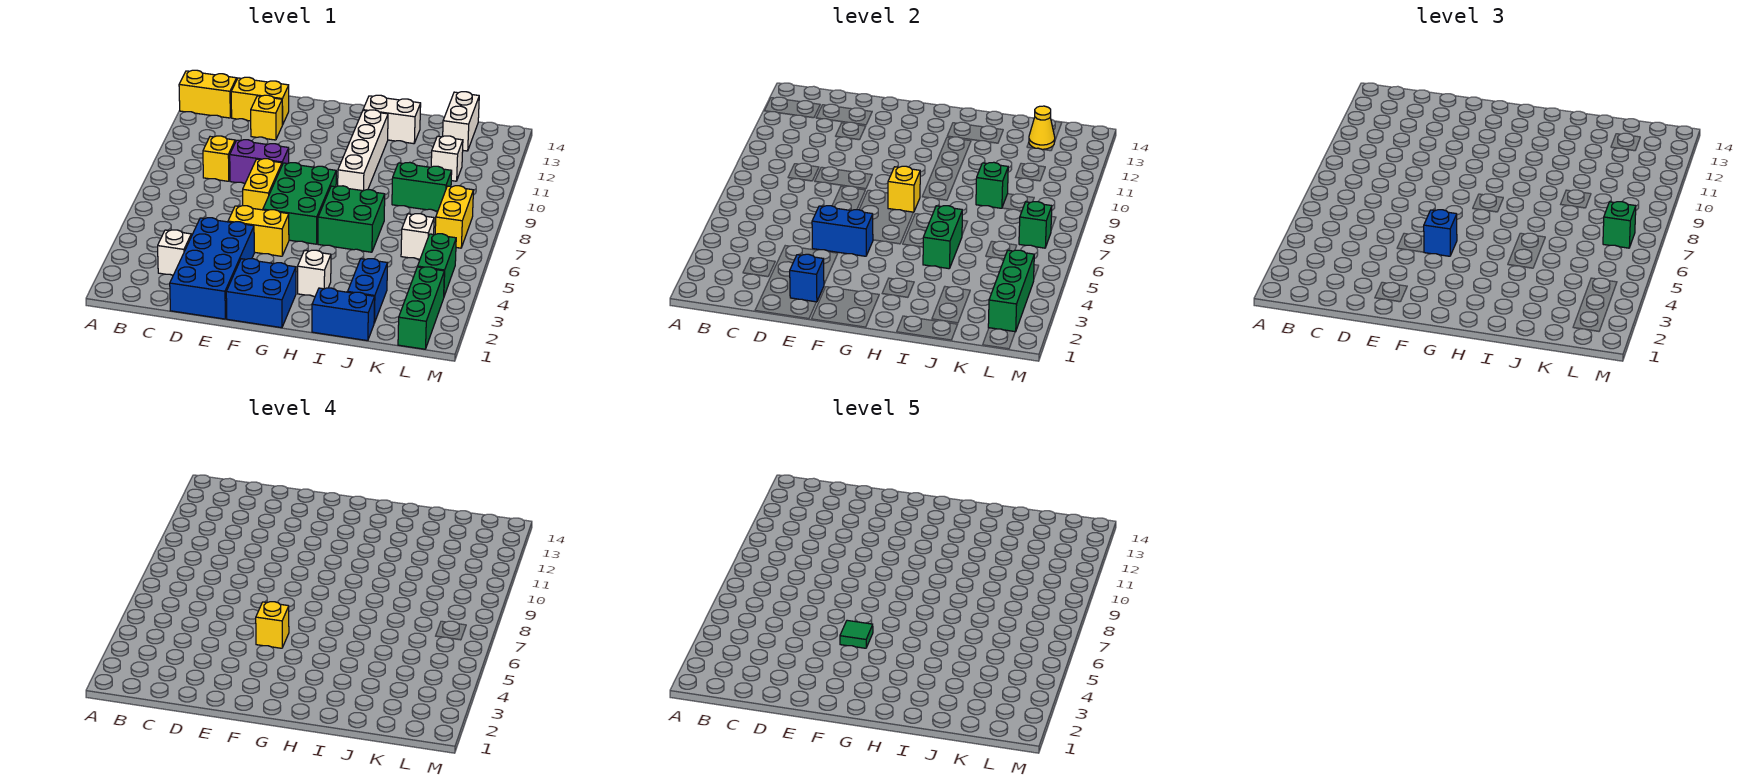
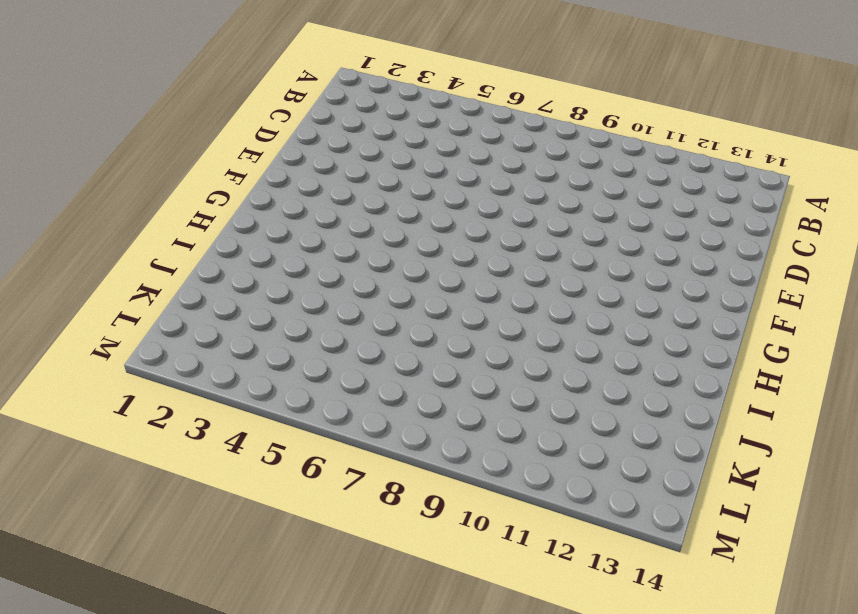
none -> yellow brick A13:B13 level 1
none -> white brick C3 level 1
none -> yellow brick C9 level 1
none -> yellow brick C13:D13 level 1

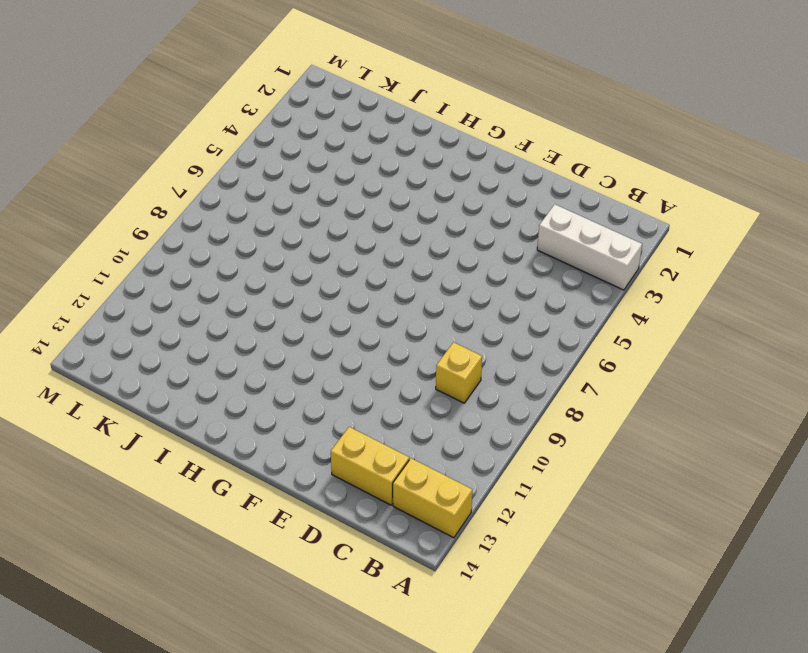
white brick A3:C3 level 1 -> white brick C3 level 1
none -> blue brick D1:E4 level 1
none -> purple brick D9:E9 level 1
none -> yellow brick D12 level 1
none -> yellow brick E5:F5 level 1

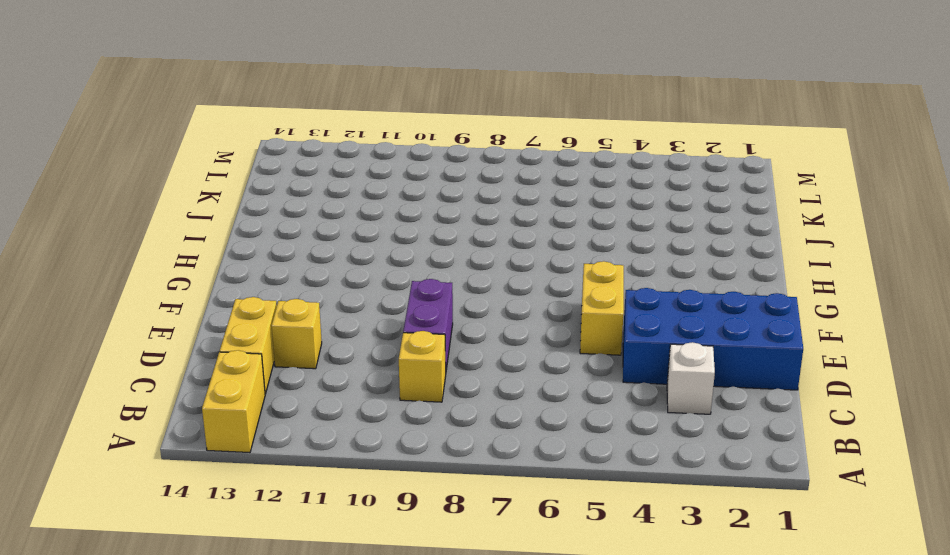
none -> yellow brick E7:E8 level 1
none -> blue brick F1:G2 level 1
none -> green brick F6:G8 level 1
none -> white brick H3 level 1

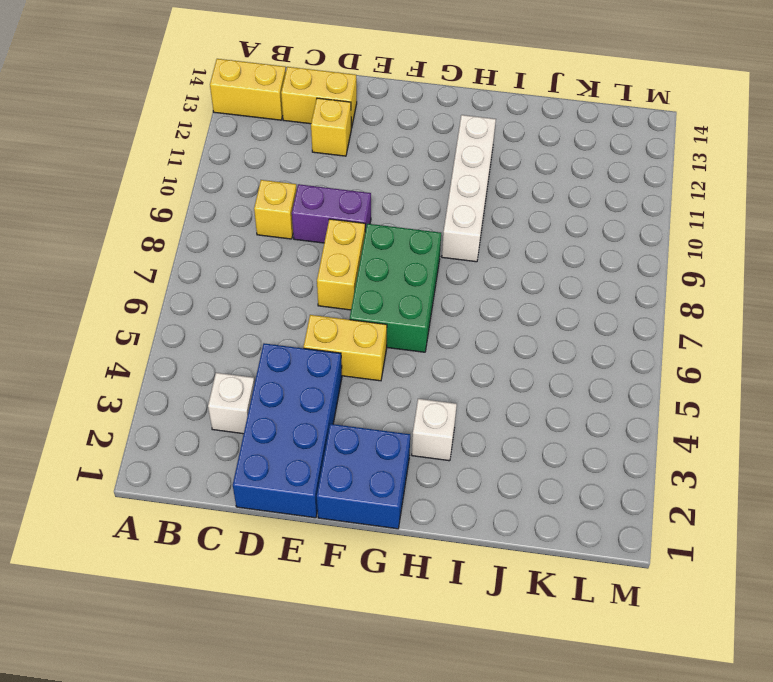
none -> green brick H6:I7 level 1
none -> white brick H13:I13 level 1
none -> blue brick I1:J1 level 1
none -> blue brick J2:J3 level 1

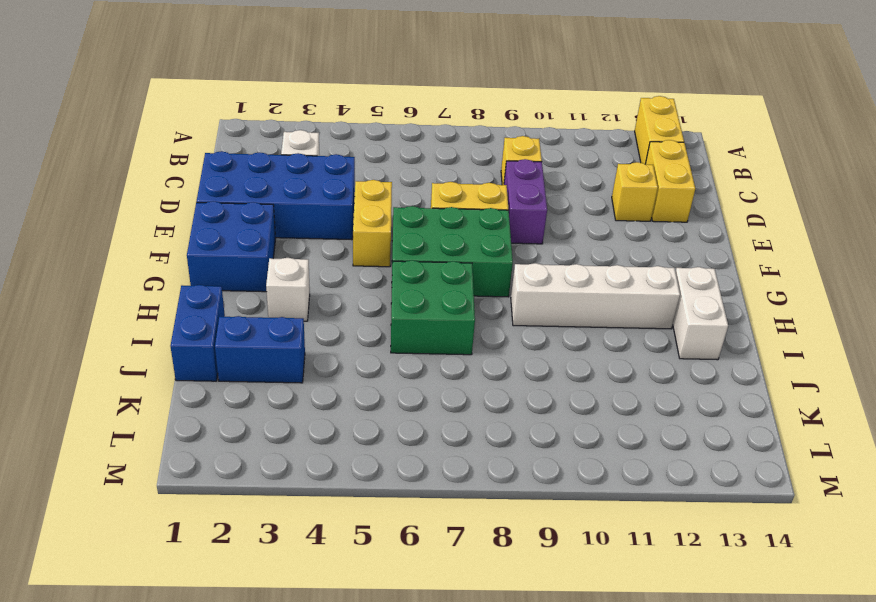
none -> green brick J9:K9 level 1
none -> white brick K6 level 1
none -> white brick K11 level 1
none -> white brick K13:K14 level 1

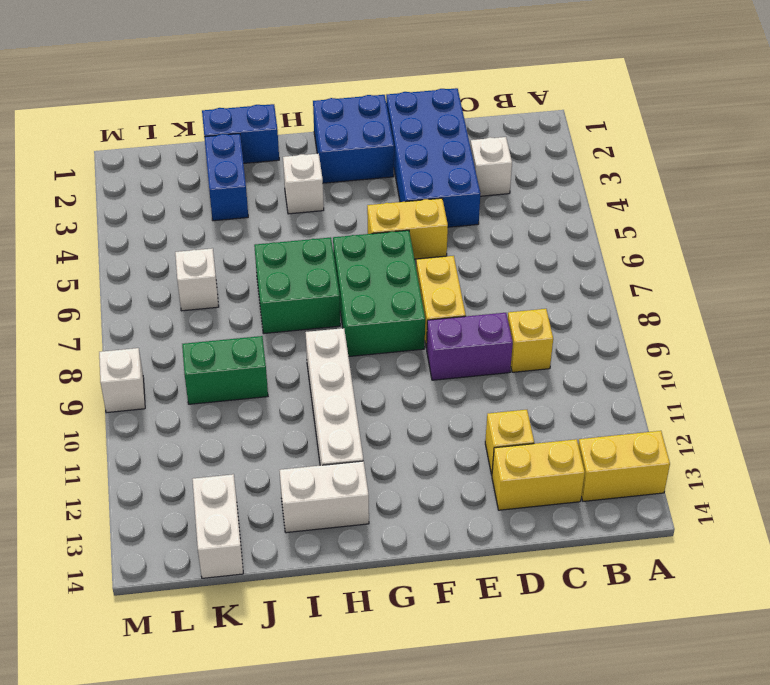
white brick M9 level 1 -> white brick K11 level 1
none -> green brick L1:L3 level 1
none -> green brick L4:L5 level 1
none -> yellow brick L7:L8 level 1
none -> blue brick E2 level 2

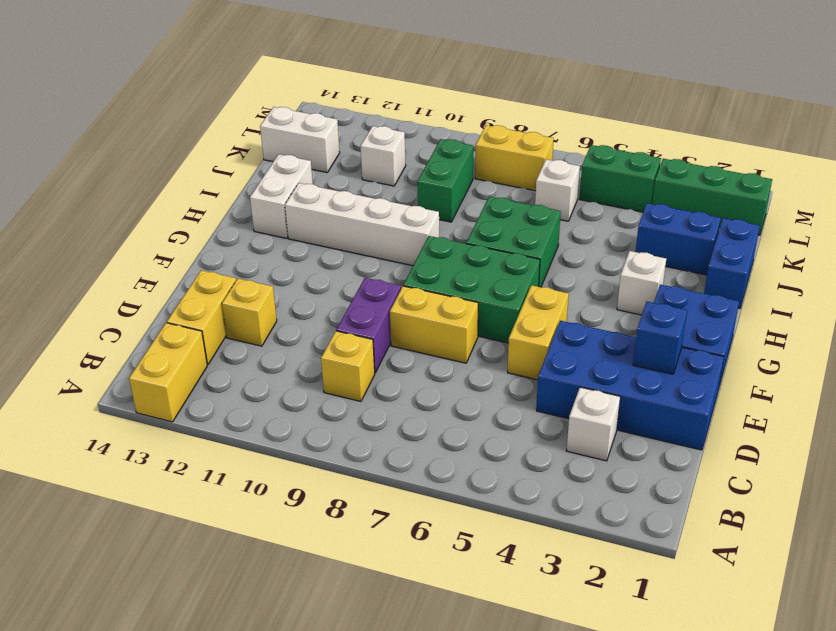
none -> blue brick E5:F5 level 2
none -> yellow brick G8 level 2
none -> green brick I5:I6 level 2
none -> green brick J9 level 2

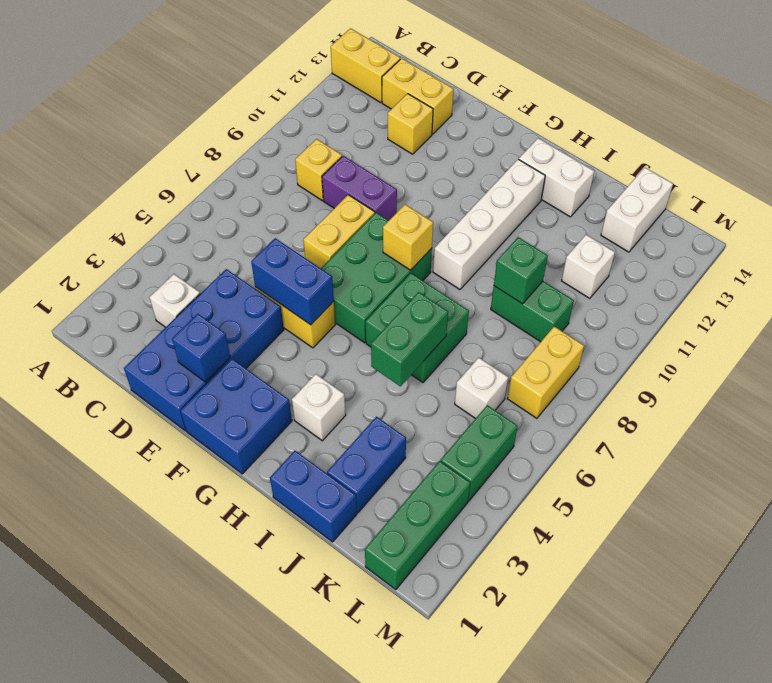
none -> yellow cone K13 level 2
none -> green brick L2:L4 level 2
none -> green brick L7 level 2
none -> blue brick F5 level 3

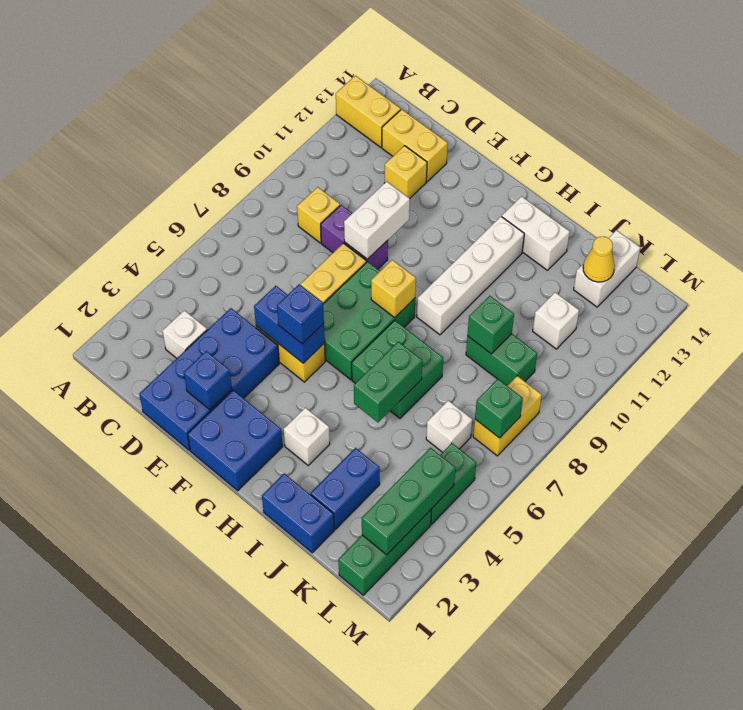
white brick E9:E10 level 2 -> none
none -> green brick L7 level 3
none -> yellow brick F5 level 4
none -> green tile F5 level 5

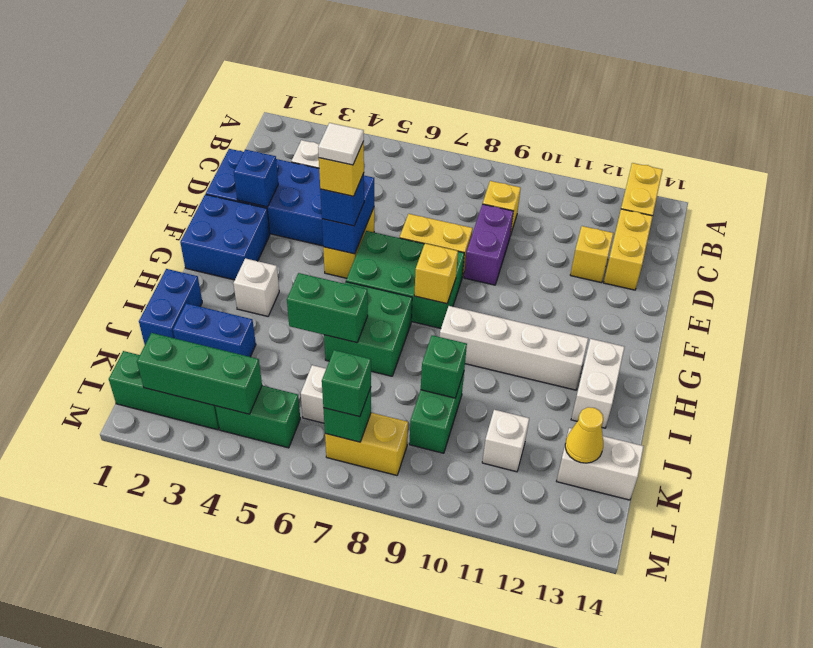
white tile F5 level 5 -> green tile F5 level 5

